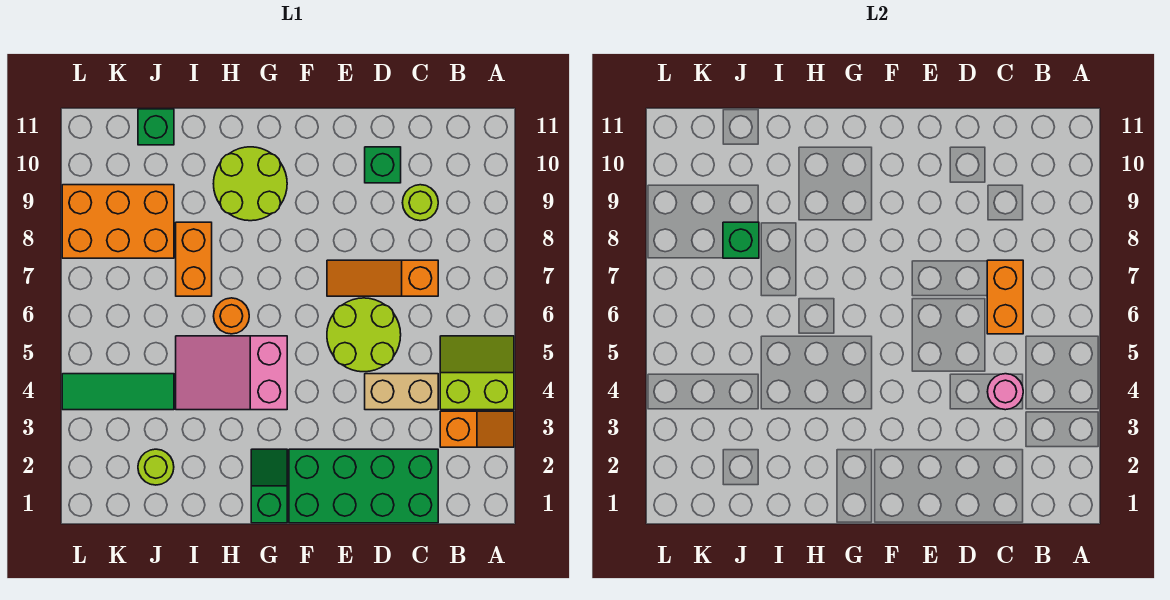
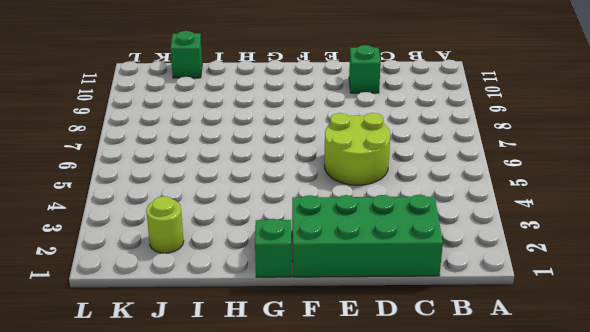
none -> orange slope A3:B3 level 1 top B
none -> lime slope A4:B5 level 1 top 4
none -> tan brick C4:D4 level 1

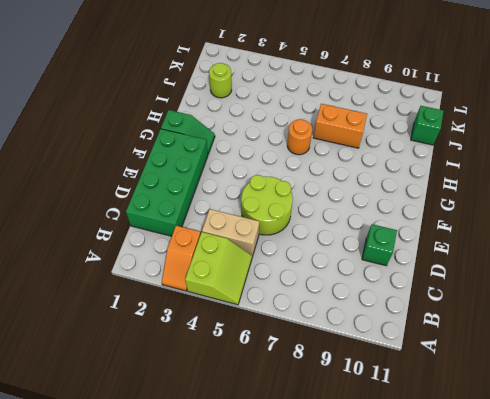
tan brick C4:C5 level 1 -> tan brick C4:D4 level 1
none -> orange slope C7:E7 level 1 top C
none -> lime round brick C9 level 1
none -> pink slope G4:I5 level 1 top G

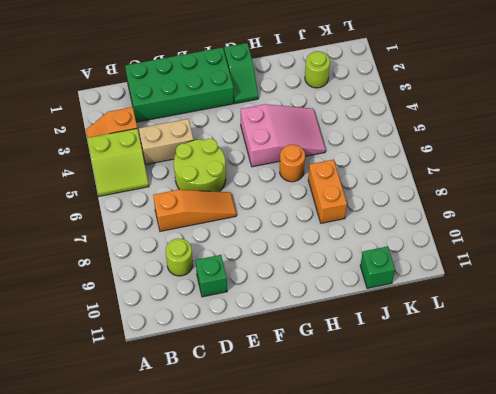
none -> lime round brick G9:H10 level 1
none -> green tile J4:L4 level 1
none -> orange brick J8:L9 level 1

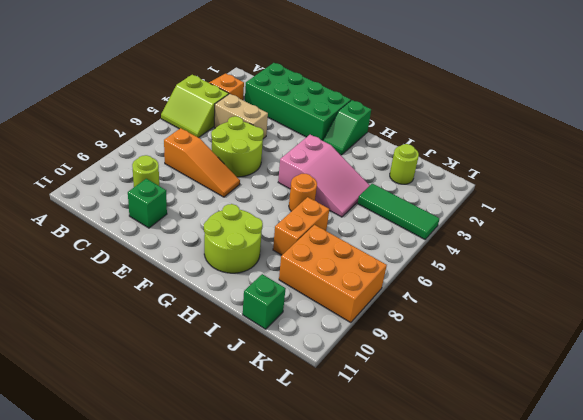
none -> pink round brick C4 level 2
none -> orange brick C6:C7 level 2
none -> green brick J8 level 2

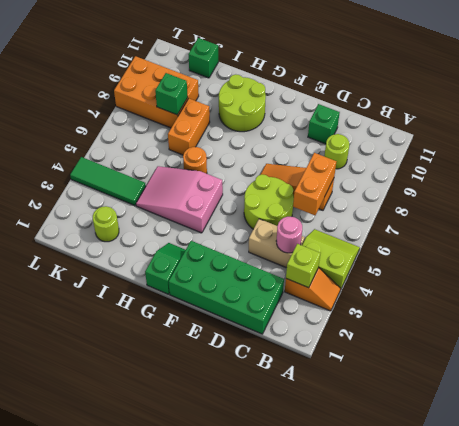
lime brick B3 level 2 -> none

